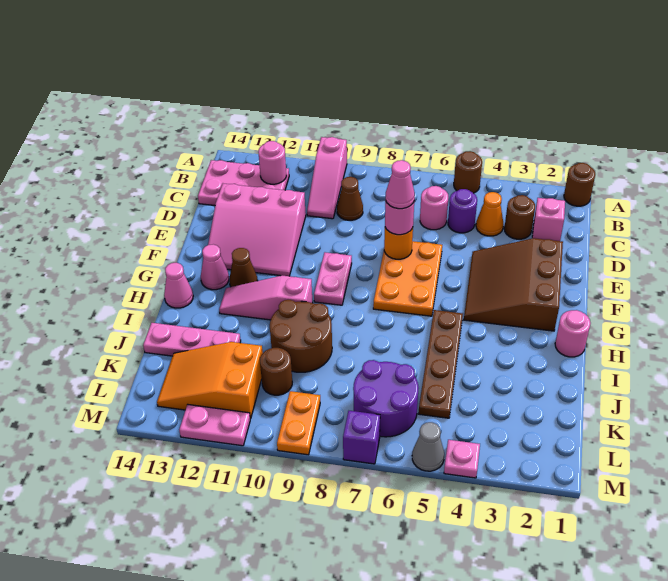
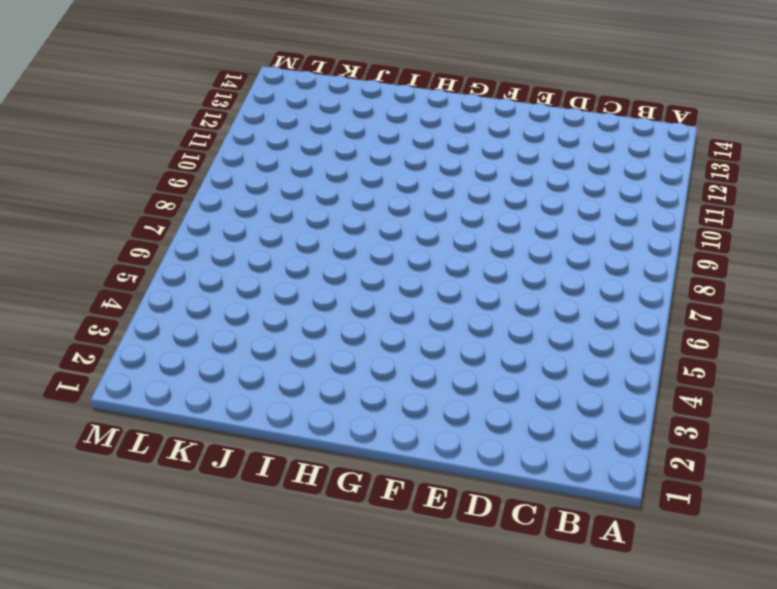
none -> brown round brick A1 level 1
none -> brown round brick A5 level 1
none -> pink slope A10:C10 level 1 top A
none -> pink plate B12:C14 level 1

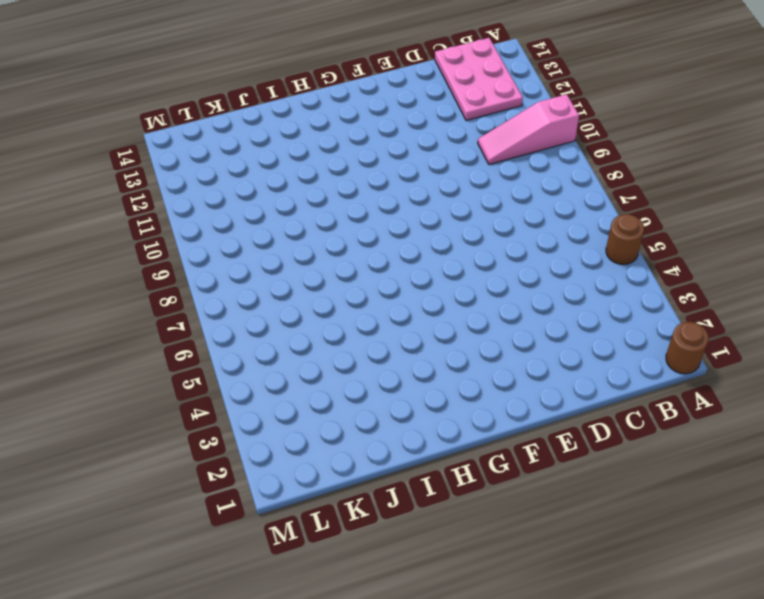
none -> pink brick C2 level 1
none -> brown round brick C3 level 1
none -> orange cone C4 level 1
none -> purple round brick C5 level 1

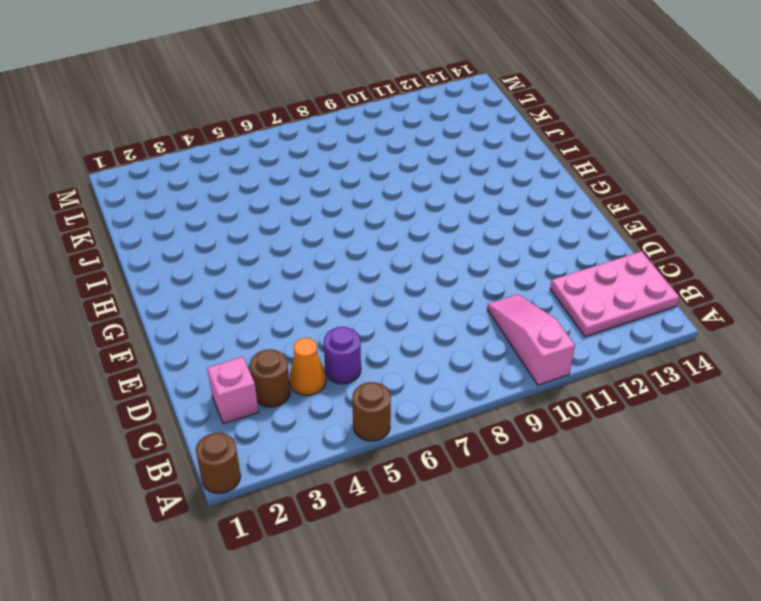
none -> pink round brick C6 level 1
none -> brown cone C9 level 1
none -> pink slope D11:F13 level 1 top D
none -> brown slope E2:G4 level 1 top 2

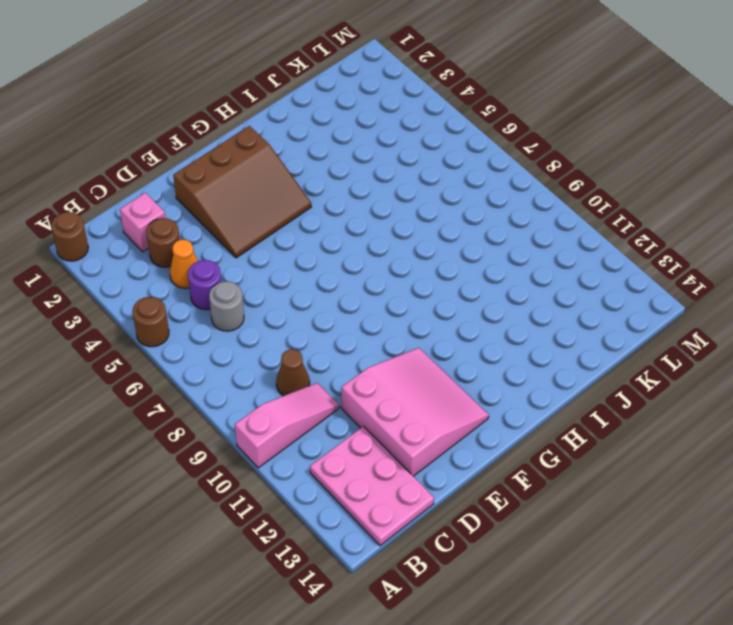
grey round brick C6 level 1 -> pink round brick C6 level 1
none -> orange plate E6:G7 level 1
none -> pink plate F9:G9 level 1
none -> brown cone G12 level 1
none -> pink cone G13 level 1

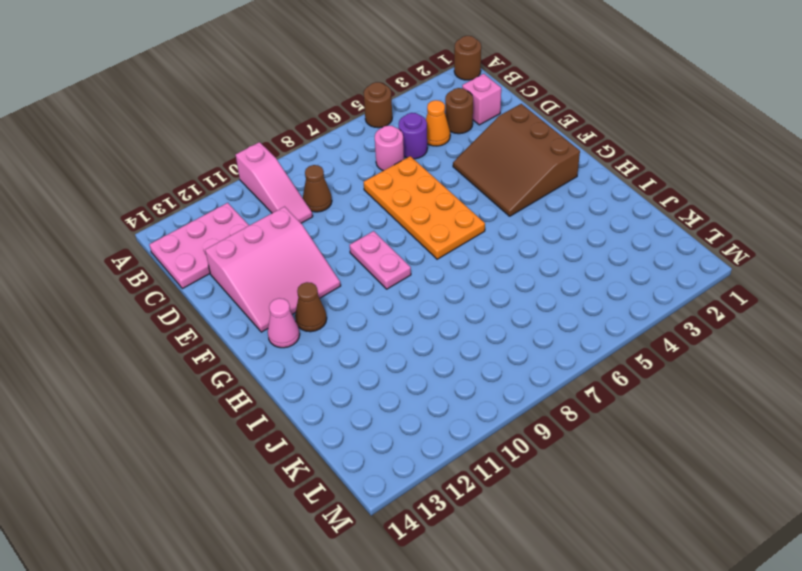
orange plate D6:G7 level 1 -> orange plate E6:G7 level 1
none -> pink round brick H1 level 1
none -> brown plate H5:K5 level 1
none -> pink slope H10:H12 level 1 top 10
none -> pink cone H14 level 1

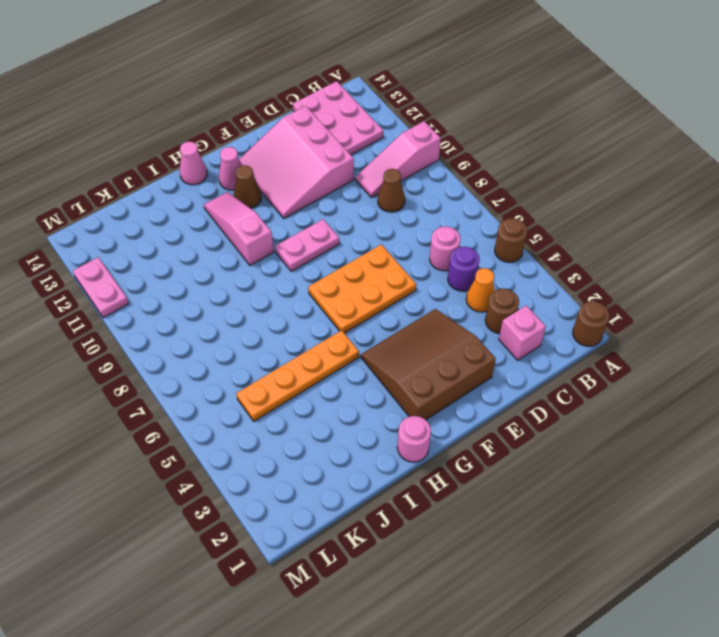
orange plate H5:K5 level 1 -> brown plate H5:K5 level 1
none -> brown round brick I9:J10 level 1
none -> pink plate J12:J14 level 1
none -> purple round brick K6:L7 level 1
none -> brown round brick K10 level 1

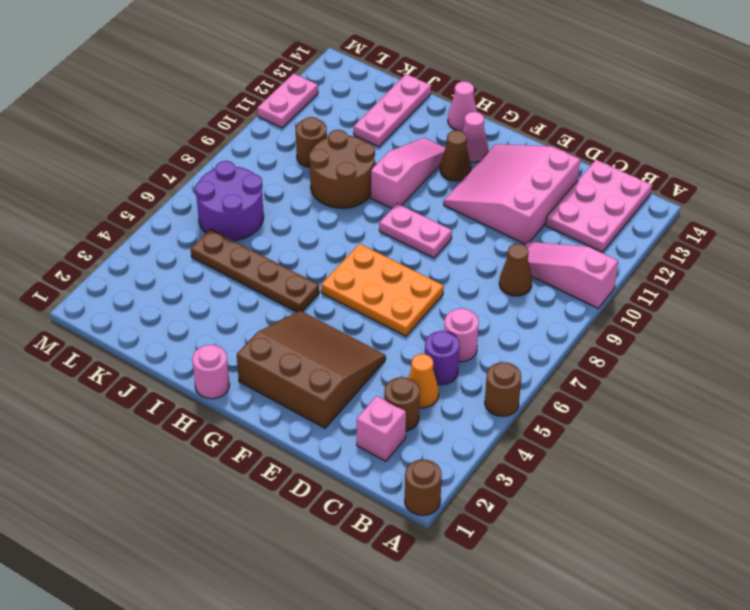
none -> orange slope K11:L13 level 1 top 11
none -> orange plate L9:M9 level 1
none -> pink plate M4 level 1
none -> grey cone M5 level 1

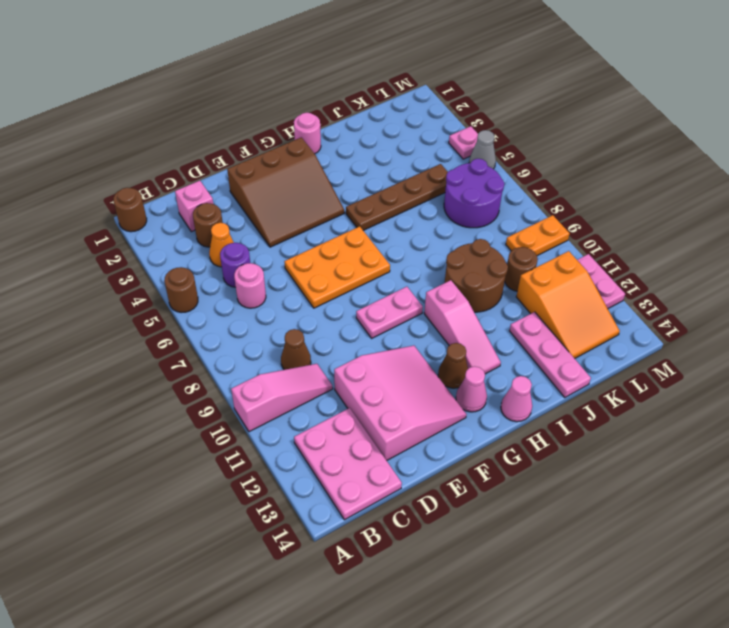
none -> purple brick M7 level 1
none -> pink round brick B12 level 2
none -> orange round brick E7 level 2
none -> pink round brick E7 level 3

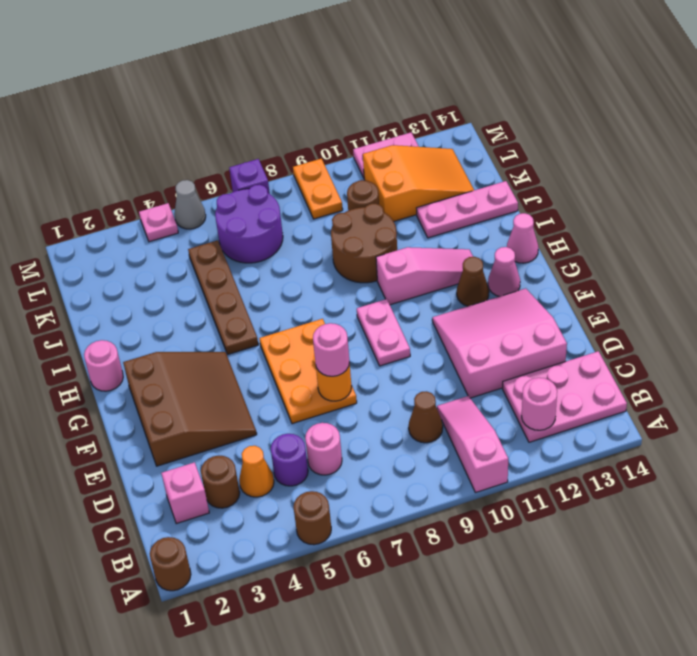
none -> pink cone E7 level 4

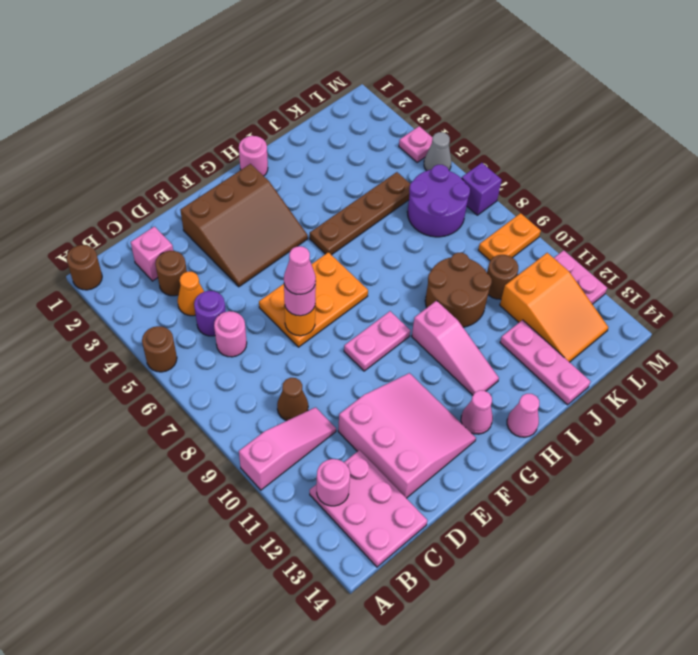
none -> brown cone G12 level 1

